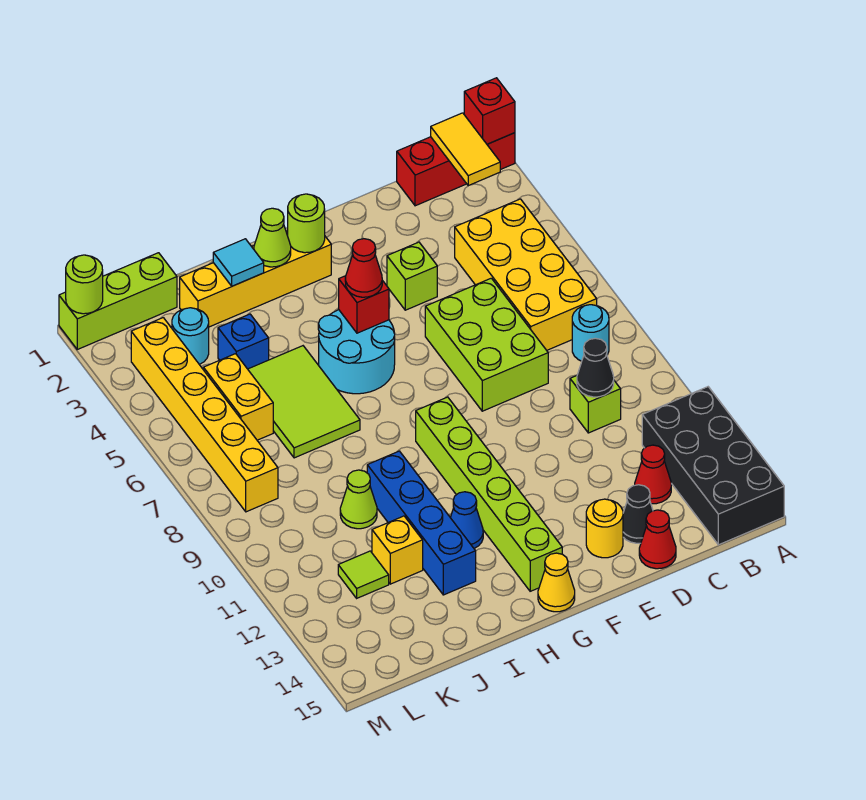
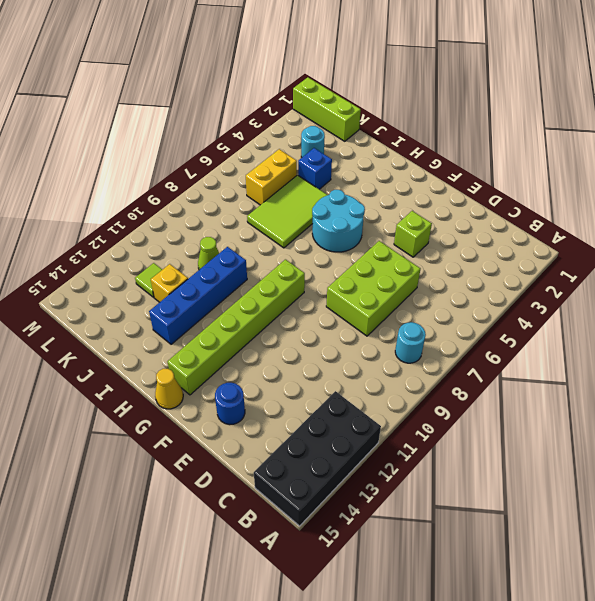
blue round brick E14 level 1 -> yellow round brick E14 level 1
none -> red brick A1:C1 level 1
none -> yellow brick B4:C7 level 1
none -> lime brick C10 level 1
none -> red cone C13 level 1

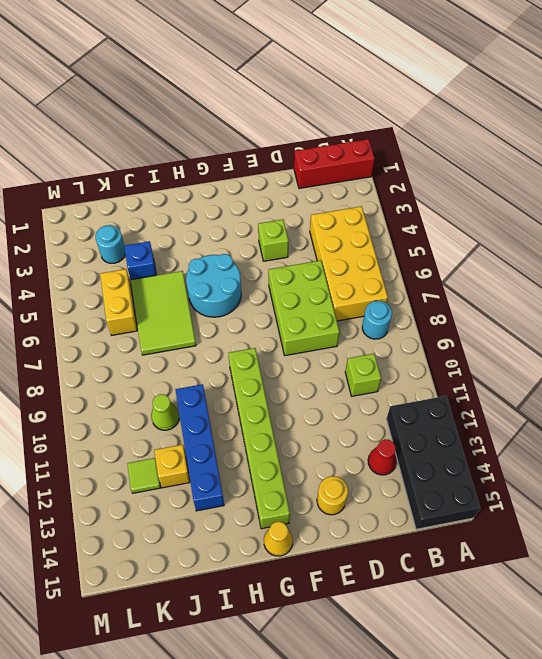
none -> black cone D14 level 1
none -> red cone D15 level 1
none -> yellow brick G2:J2 level 1
none -> blue cone H12 level 1

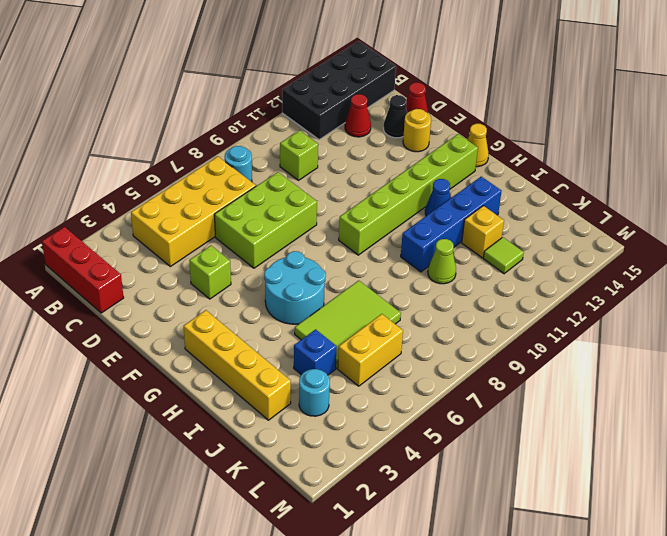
none -> lime brick K1:M1 level 1
none -> yellow brick L3:L8 level 1
none -> red brick A1 level 2
none -> yellow tile B1:B2 level 2

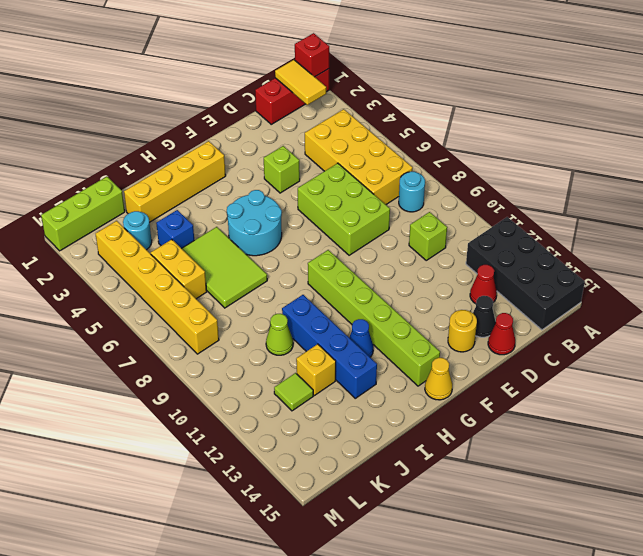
none -> black cone C10 level 2
none -> lime round brick G2 level 2
none -> red brick G5 level 2
none -> lime cone H2 level 2

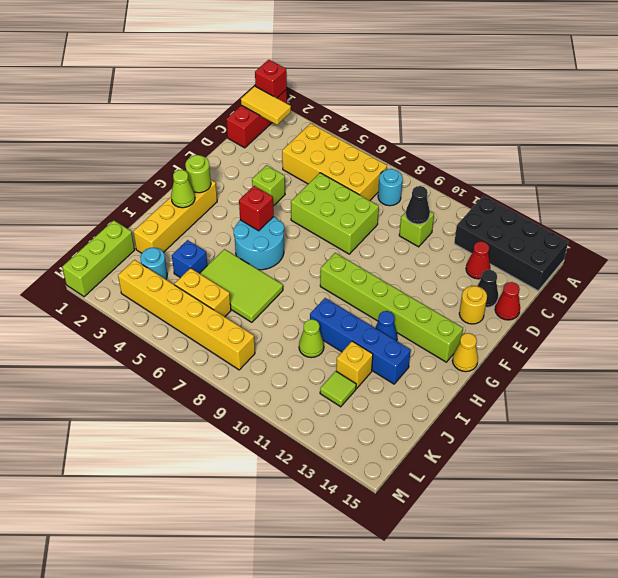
none -> cyan tile I2 level 2
none -> lime round brick M1 level 2
none -> red cone G5 level 3

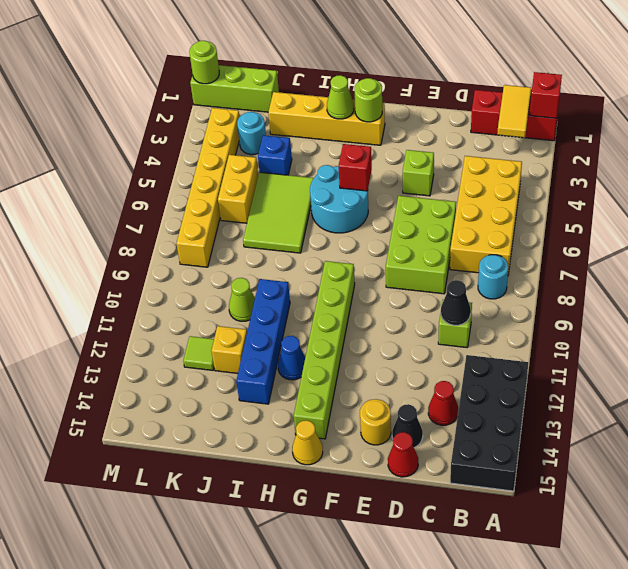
none -> cyan tile I2 level 2
none -> red cone G5 level 3

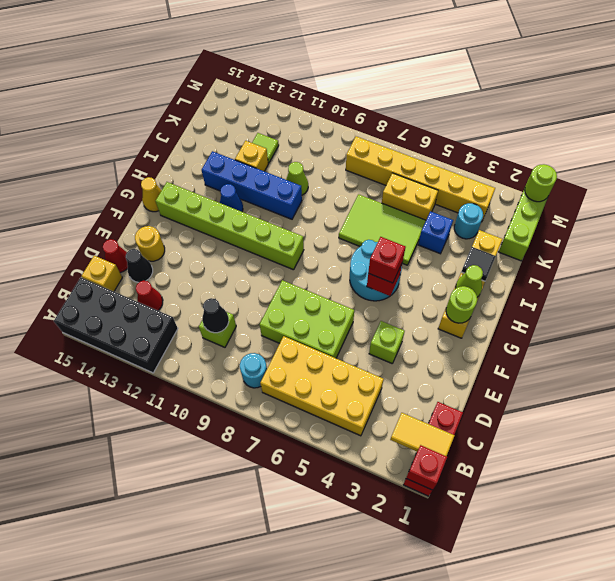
yellow brick C15 level 1 -> none
red brick G5 level 3 -> red cone G5 level 3
black tile I2 level 2 -> cyan tile I2 level 2

